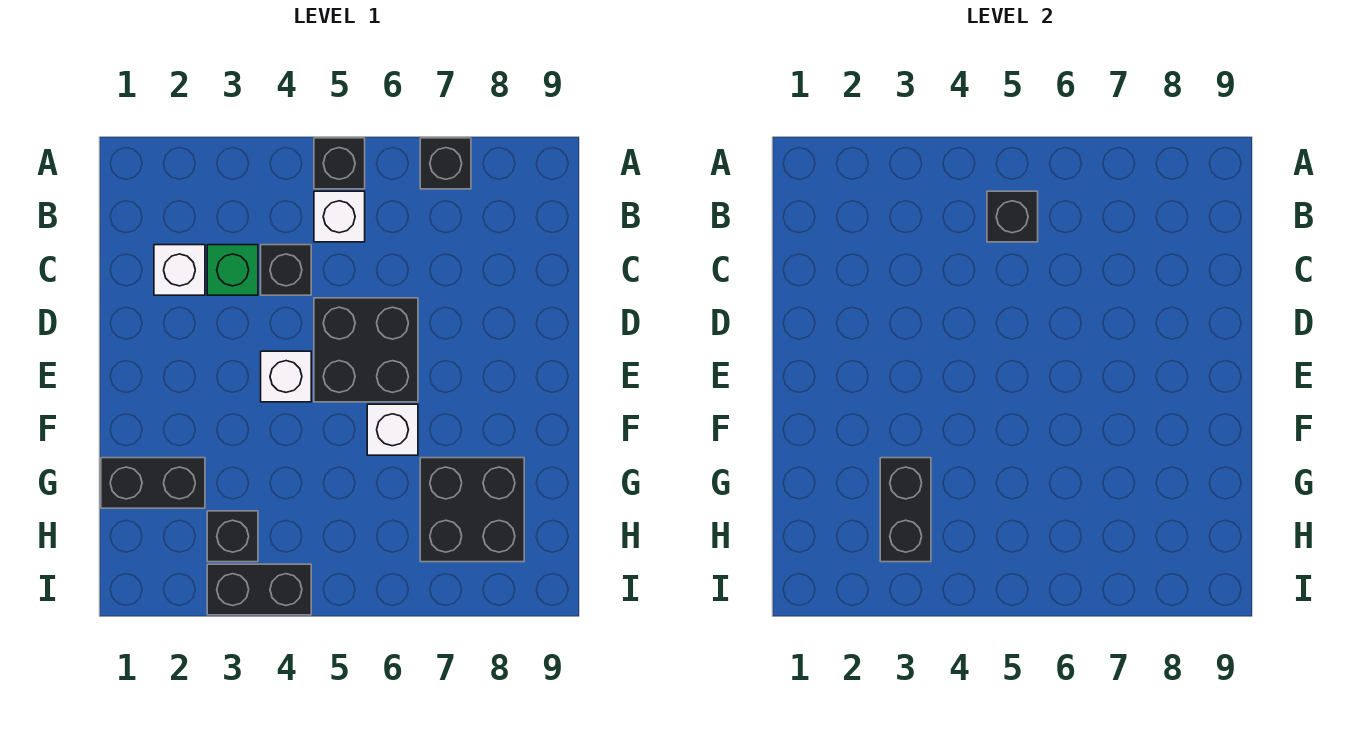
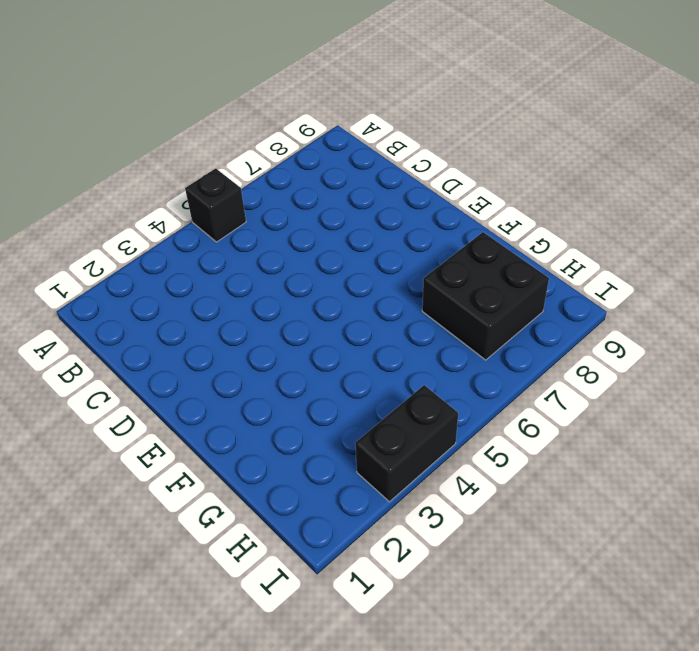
none -> black brick A7 level 1
none -> white brick B5 level 1
none -> white brick C2 level 1

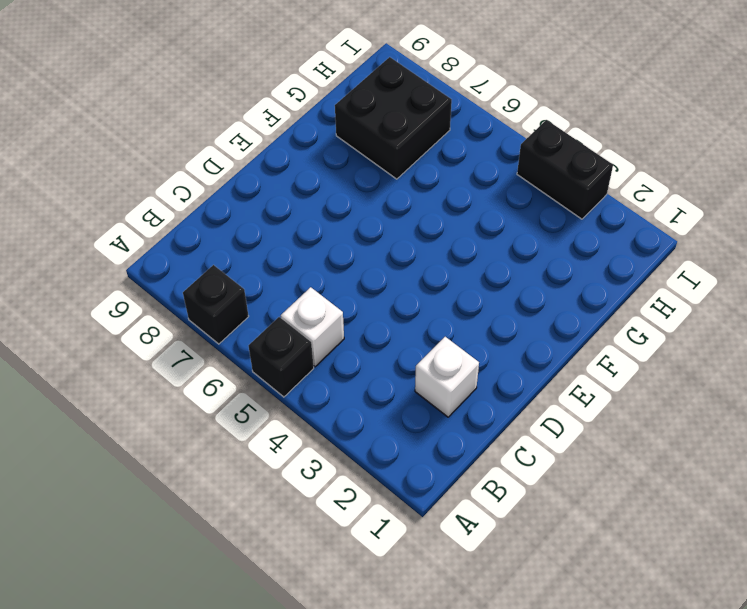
none -> green brick C3 level 1
none -> black brick C4 level 1
none -> black brick D5:E6 level 1

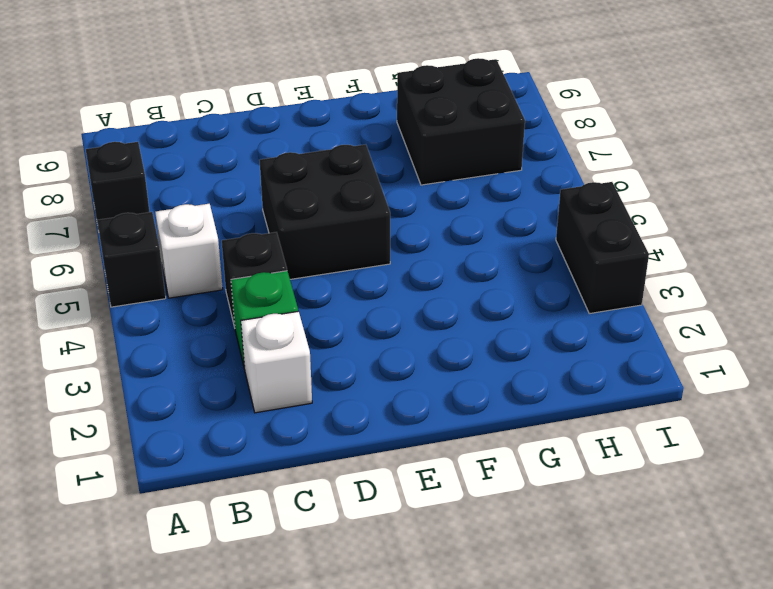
none -> white brick E4 level 1
none -> white brick F6 level 1
none -> black brick G1:G2 level 1

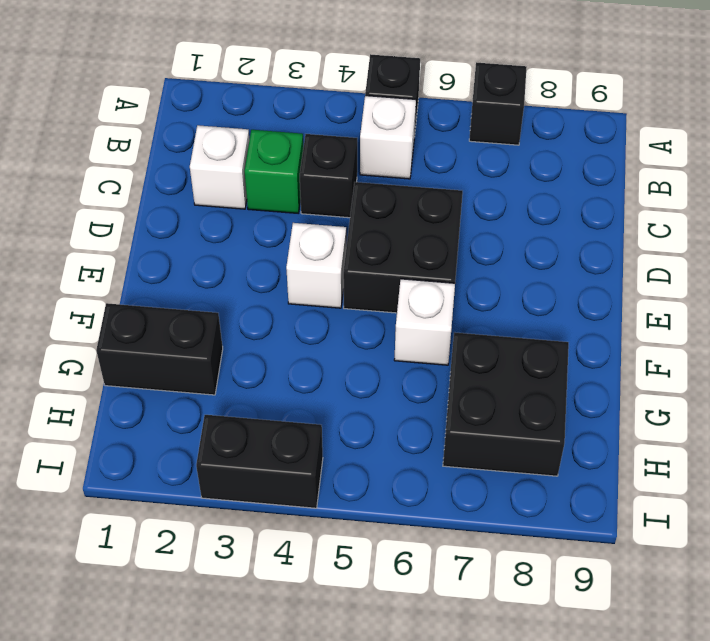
none -> black brick H3 level 1
none -> black brick B5 level 2
none -> black brick G3:H3 level 2

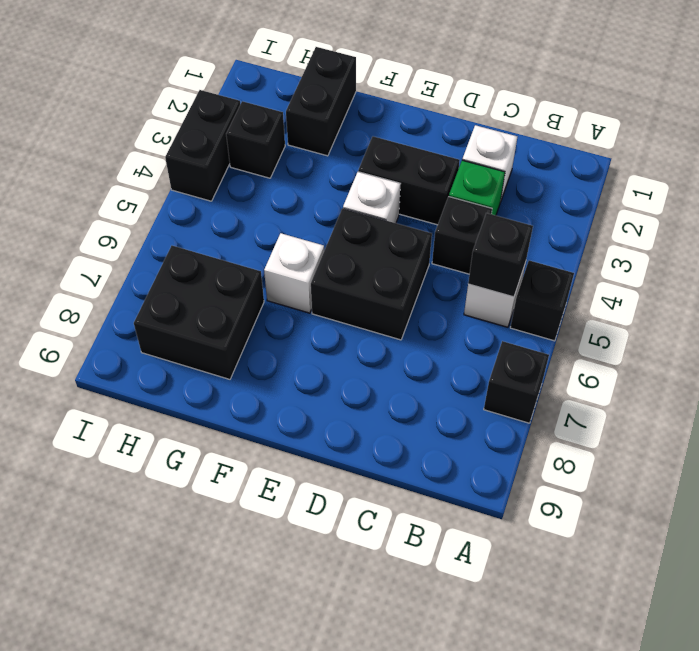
black brick D3:E3 level 1 -> black brick G3:H3 level 2

